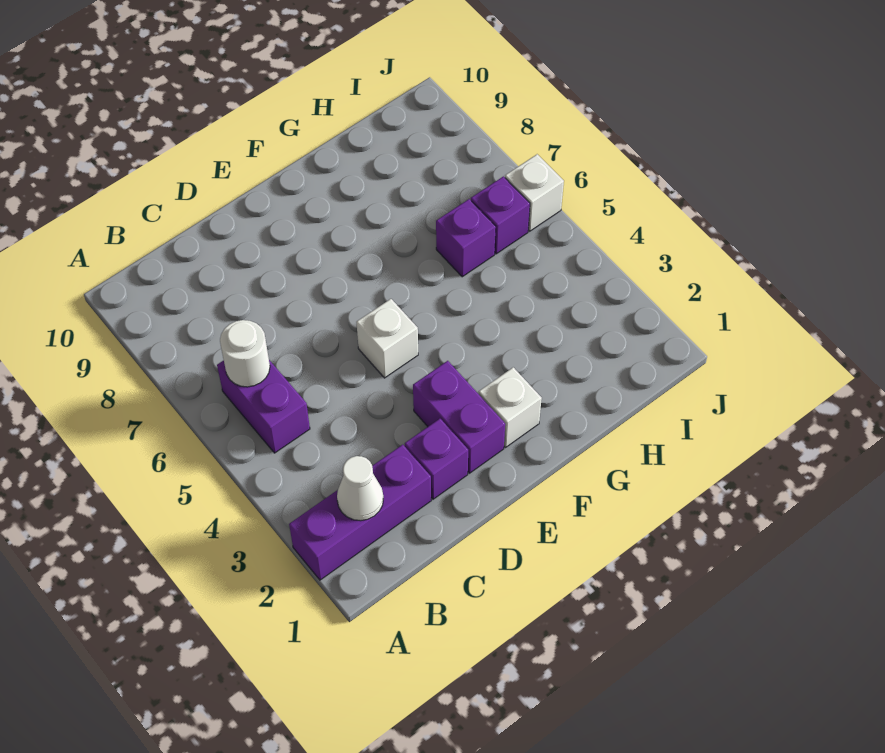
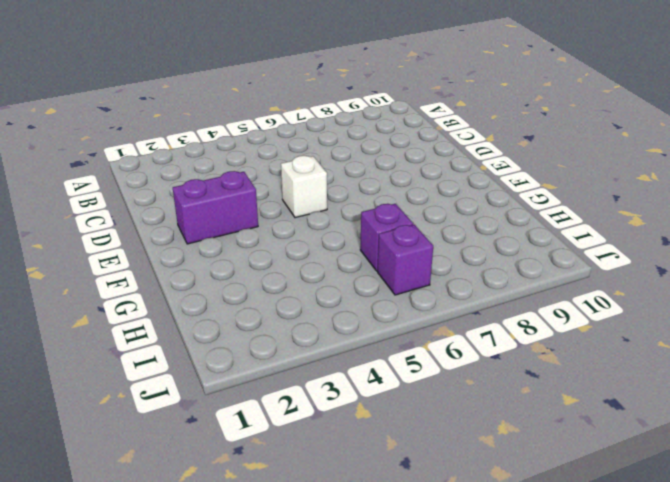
none -> purple brick A2:C2 level 1
none -> purple brick B5:B6 level 1

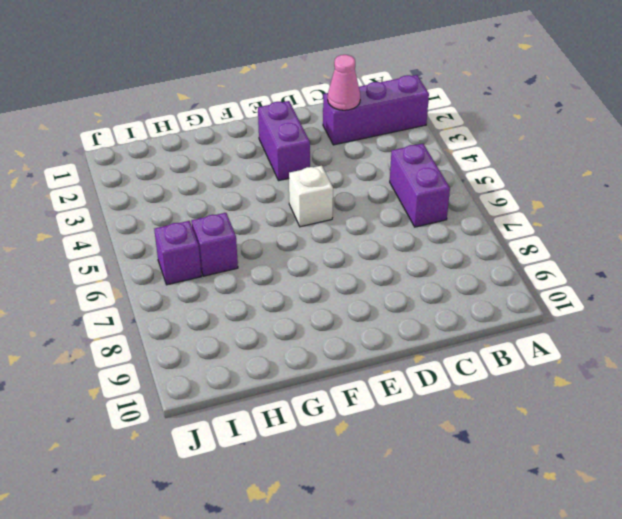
pink cone C2 level 2 -> none
none -> purple brick D2 level 1
none -> white brick F2 level 1

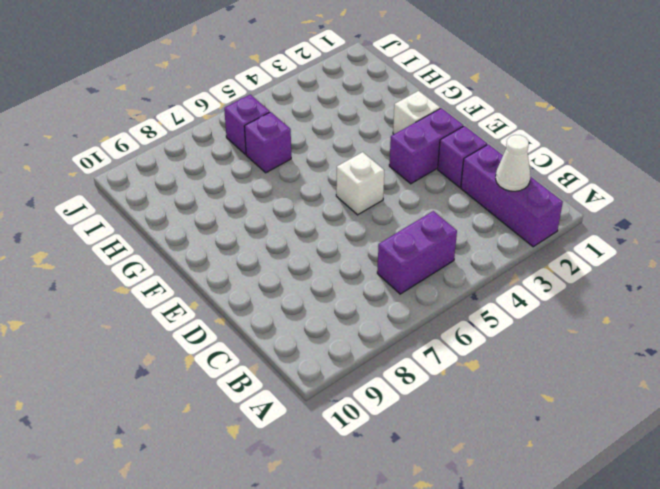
none -> white brick J6 level 1
none -> white round brick B6 level 2

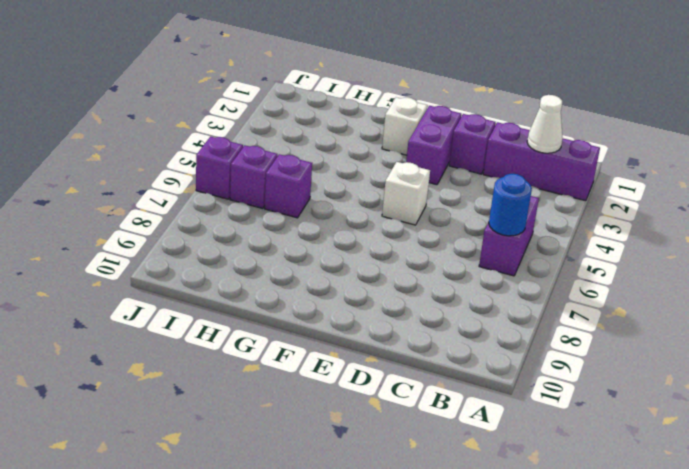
blue round brick B6 level 2 -> white round brick B6 level 2
purple brick J6 level 1 -> white brick J6 level 1

